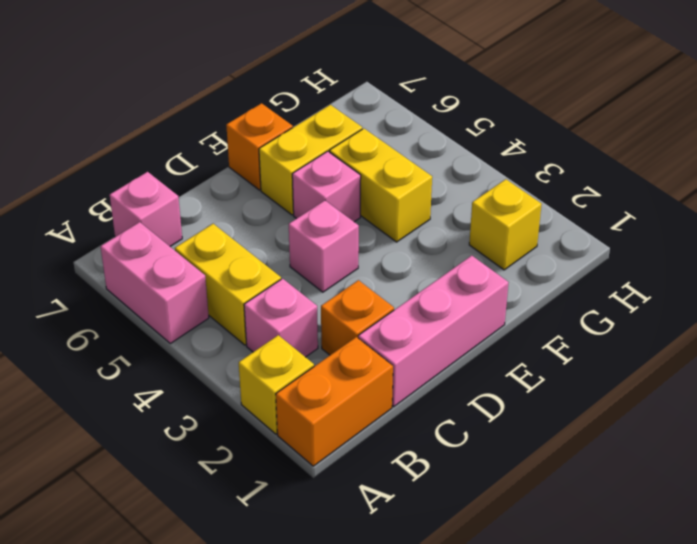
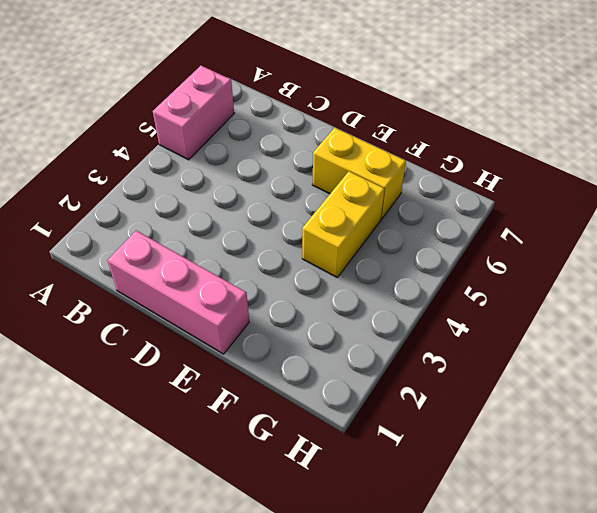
none -> orange brick A1:B1 level 1
none -> yellow brick A2 level 1
none -> pink brick B3 level 1

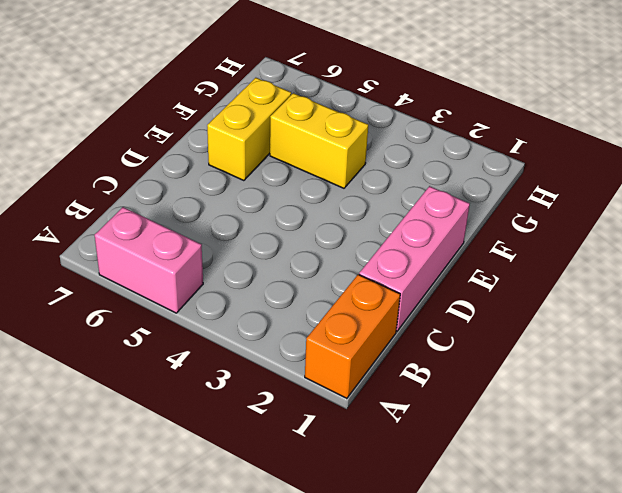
none -> yellow brick A2 level 1
none -> pink brick B3 level 1
none -> yellow brick B4:B5 level 1

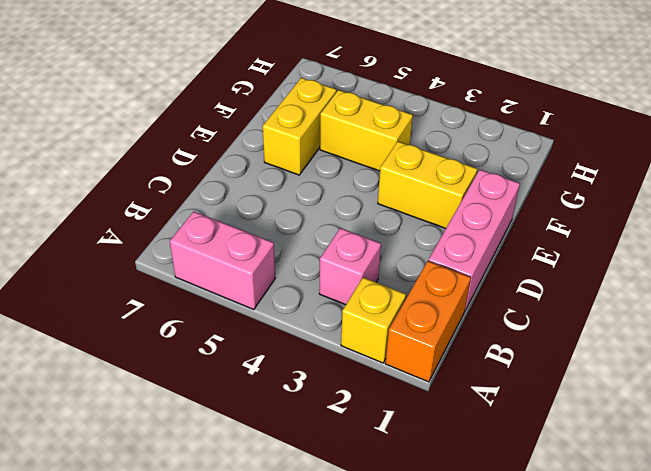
yellow brick E2:E3 level 1 -> yellow brick B4:B5 level 1
none -> pink brick B7 level 1
none -> orange brick C2 level 1
none -> pink brick D4 level 1

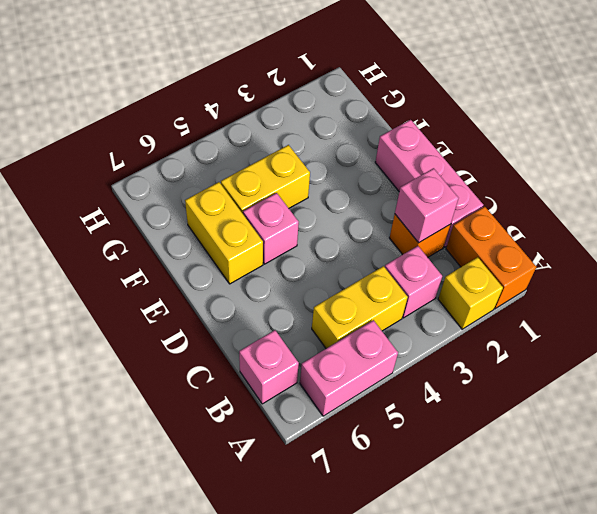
pink brick C2 level 2 -> pink brick D4 level 1
none -> orange brick E7 level 1
none -> yellow brick G2 level 1

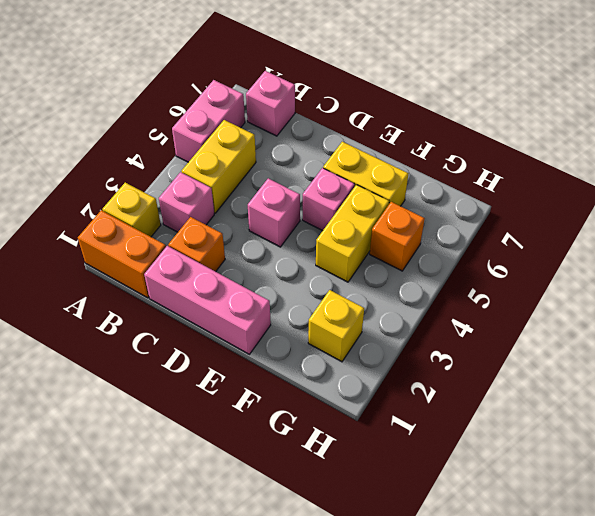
orange brick G5 level 1 -> orange brick E7 level 1

